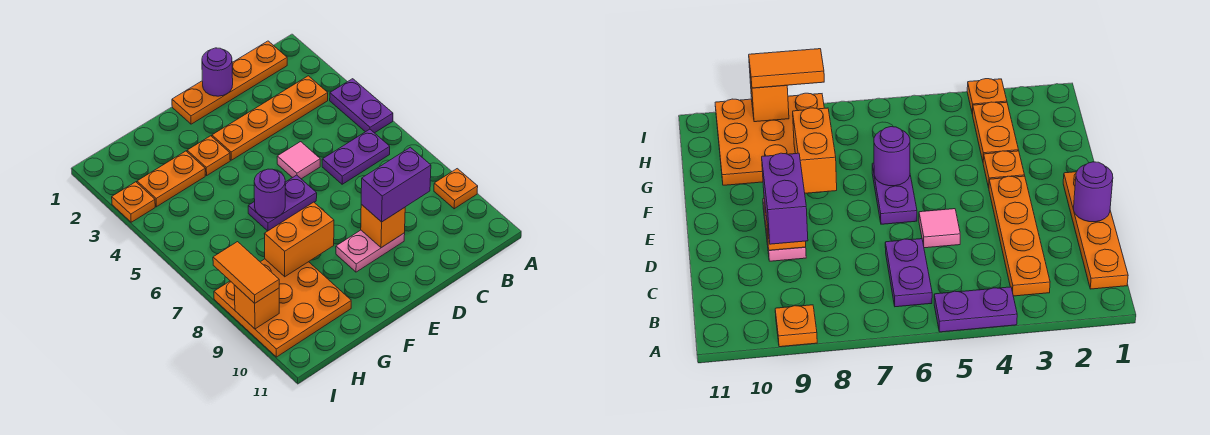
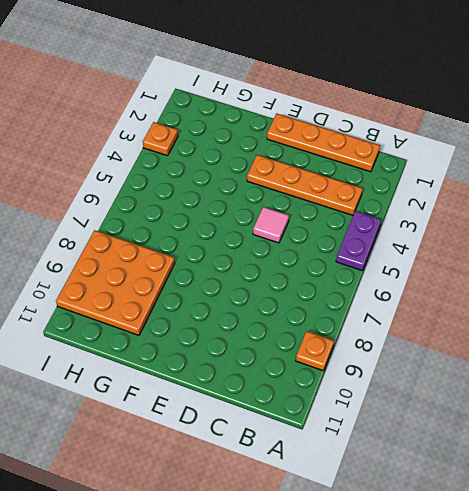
none -> purple plate B6:C6 level 1
none -> pink plate D9:E9 level 1
none -> purple plate E6:F6 level 1

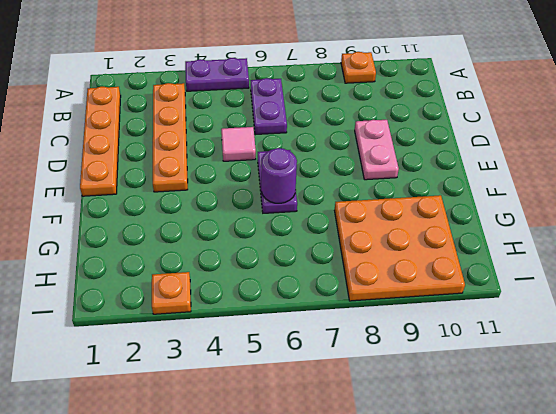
none -> orange plate F3 level 1
none -> orange plate G3:H3 level 1
none -> purple round brick D1 level 2

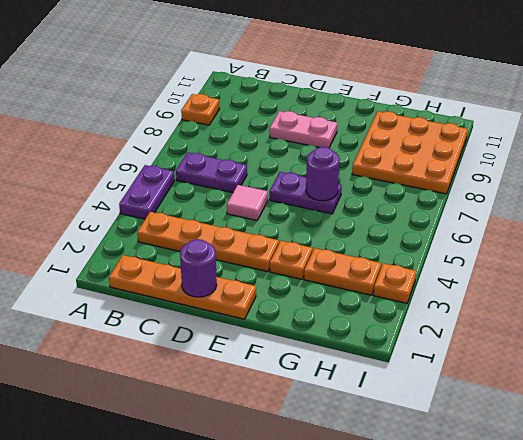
none -> orange brick D9 level 2
none -> orange brick F8:G8 level 2
none -> orange brick I9 level 2

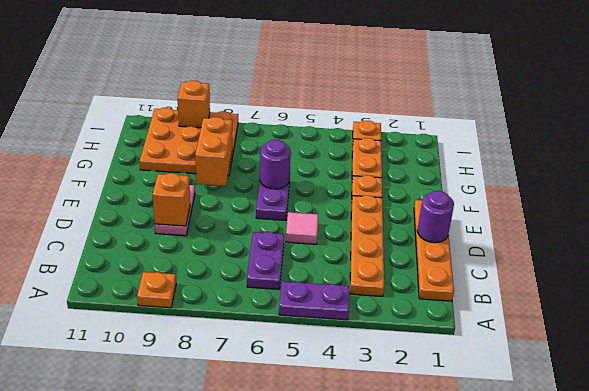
none -> purple brick C9:D9 level 3
none -> orange tile I8:I9 level 3

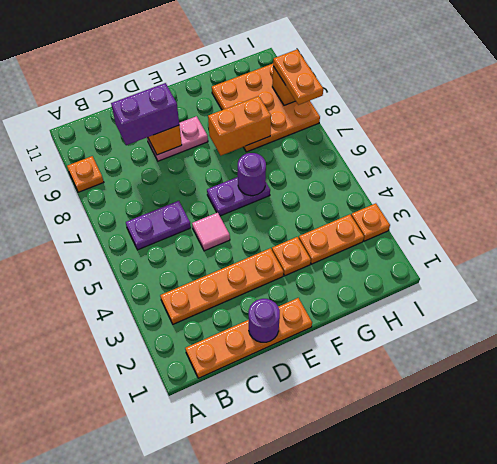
orange plate I8:I9 level 3 -> orange tile I8:I9 level 3
none -> purple plate A4:A5 level 1

